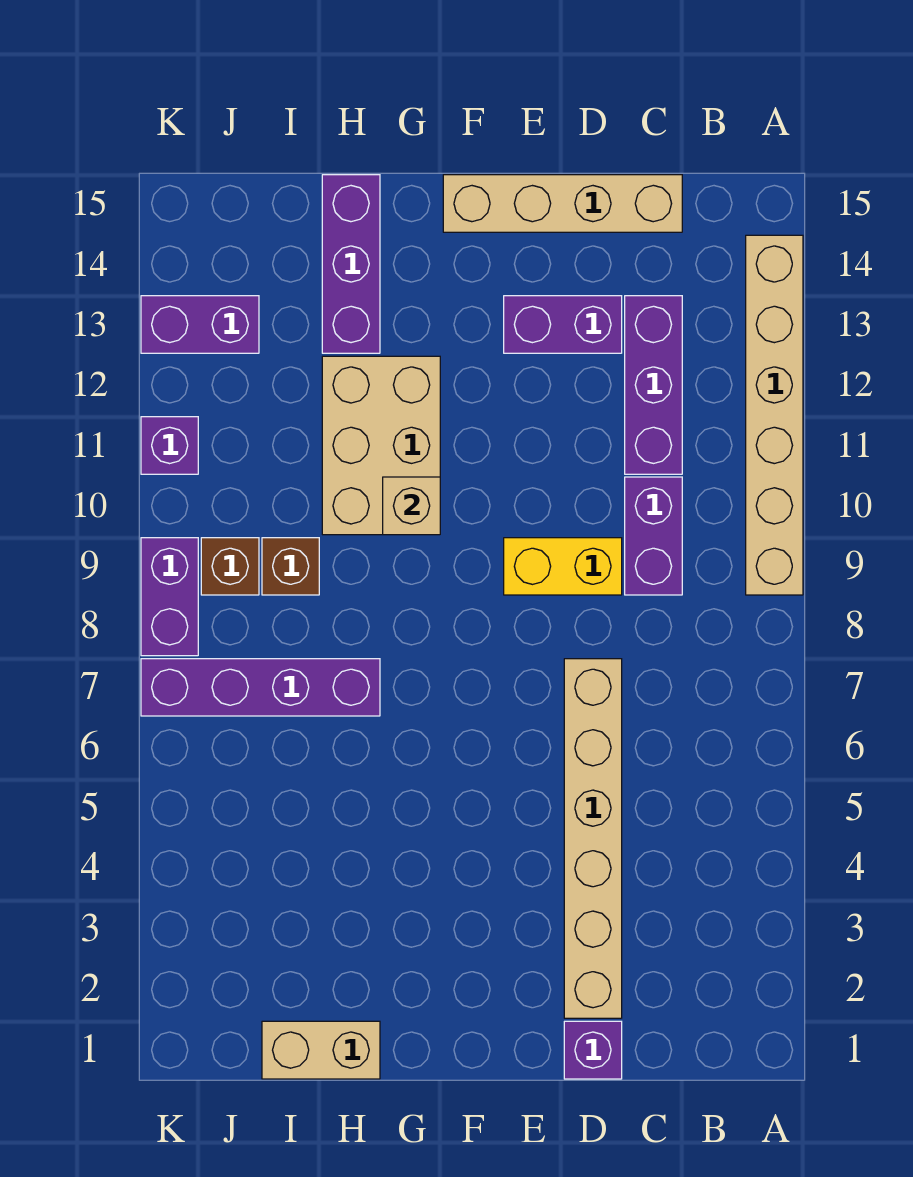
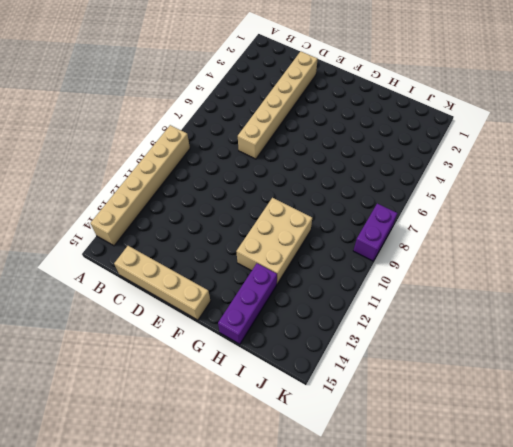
none -> purple brick C9:C10 level 1
none -> purple brick C11:C13 level 1
none -> purple brick D1 level 1

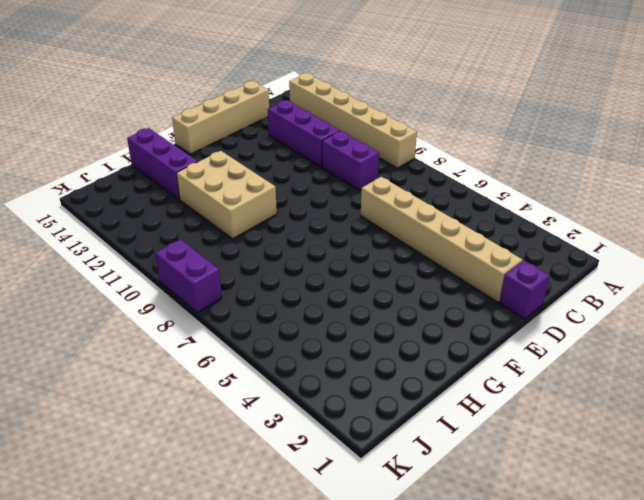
none -> yellow brick D9:E9 level 1
none -> purple brick D13:E13 level 1
none -> tan brick H1:I1 level 1

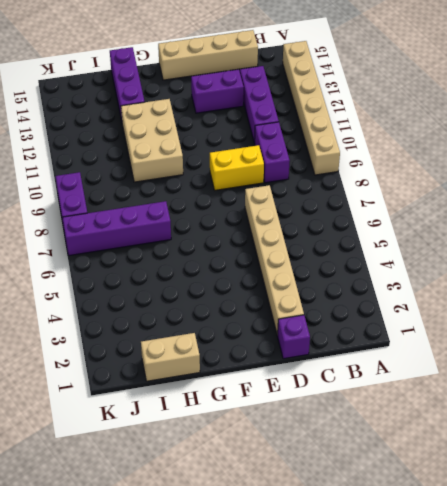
none -> brown brick I9 level 1
none -> brown brick J9 level 1
none -> purple brick J13:K13 level 1

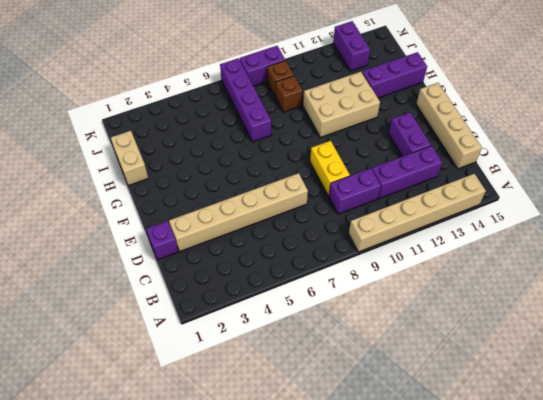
none -> purple brick K11 level 1
none -> tan brick G10 level 2

